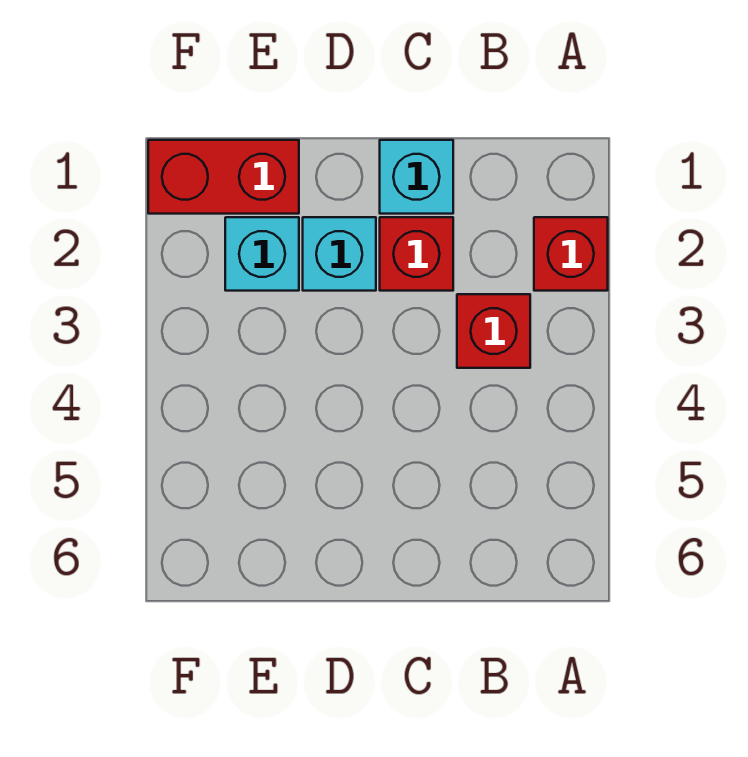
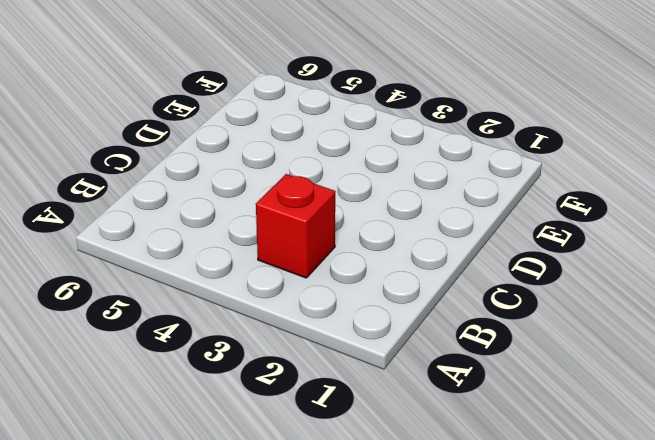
none -> red brick A2 level 1
none -> cyan brick C1 level 1

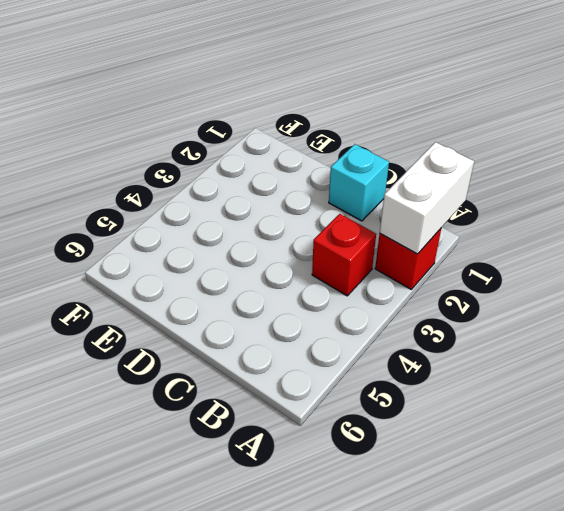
white brick A1:A2 level 2 -> none
none -> red brick C2 level 1
none -> cyan brick D2 level 1

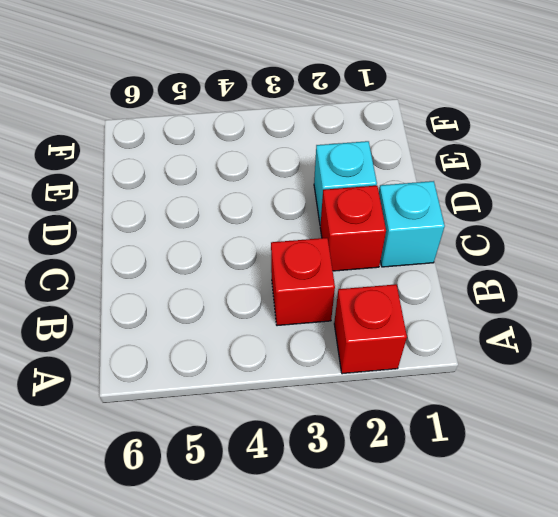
none -> red brick E1:F1 level 1
none -> cyan brick E2 level 1

